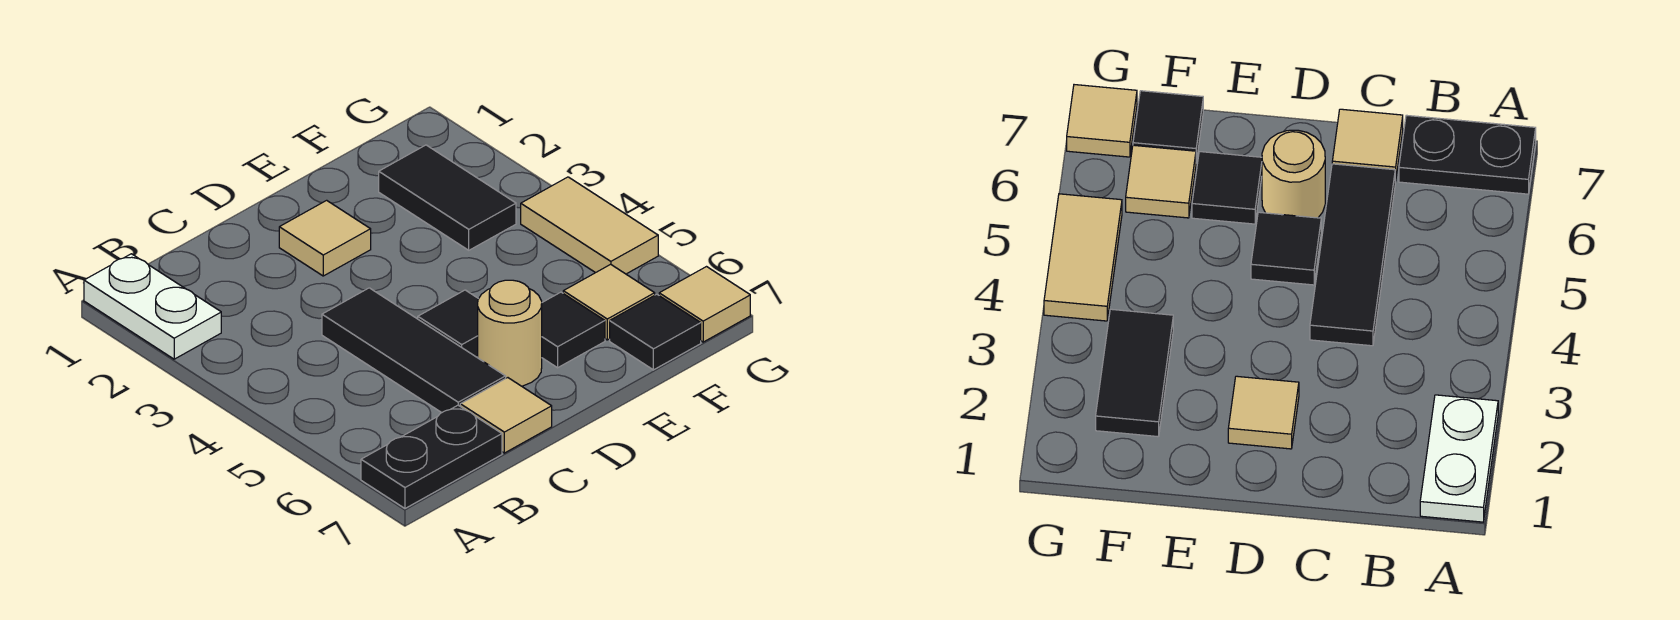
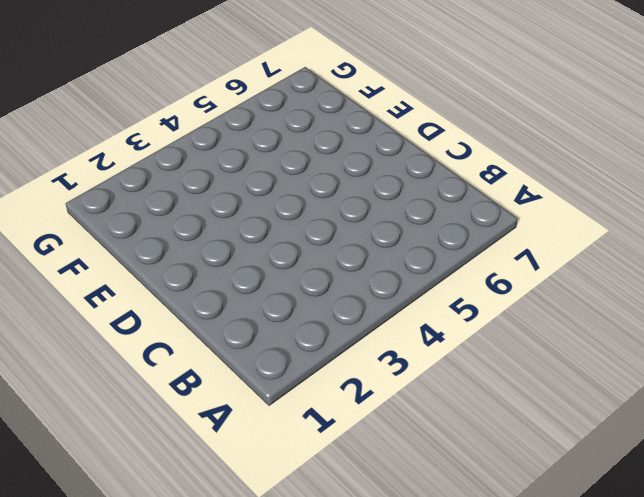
none -> white plate A1:A2 level 1
none -> black plate A7:B7 level 1
none -> black tile C4:C6 level 1

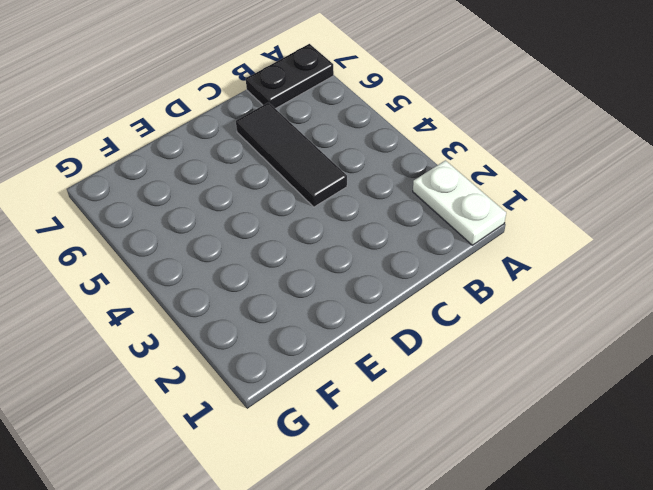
none -> tan tile C7 level 1
none -> tan tile D2 level 1
none -> black tile D5 level 1

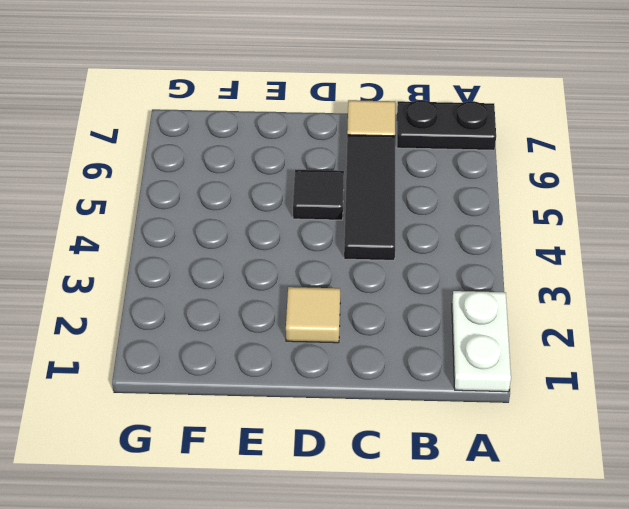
none -> tan round brick D6 level 1
none -> black tile E6 level 1
none -> black tile F2:F3 level 1

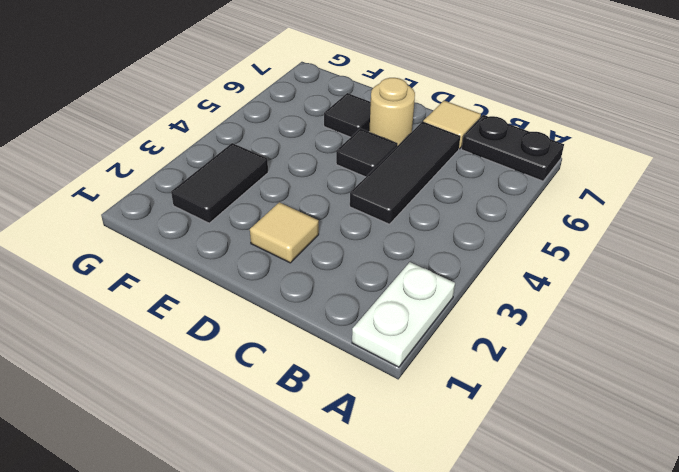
none -> tan tile F6 level 1
none -> black tile F7 level 1
none -> tan tile G4:G5 level 1

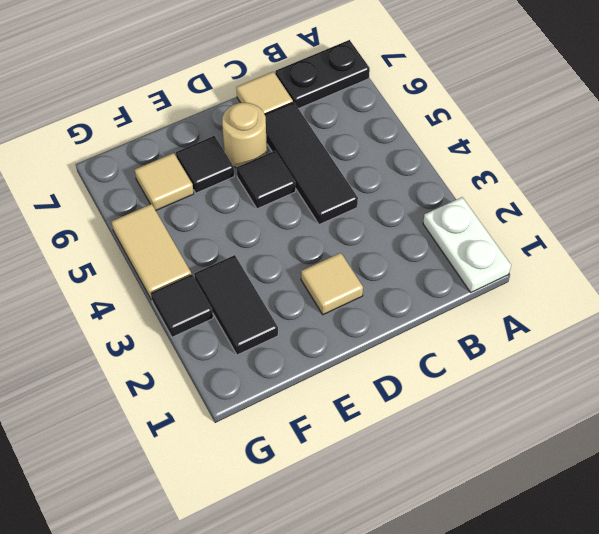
black tile G3 level 1 -> black tile F7 level 1
none -> tan tile G7 level 1

